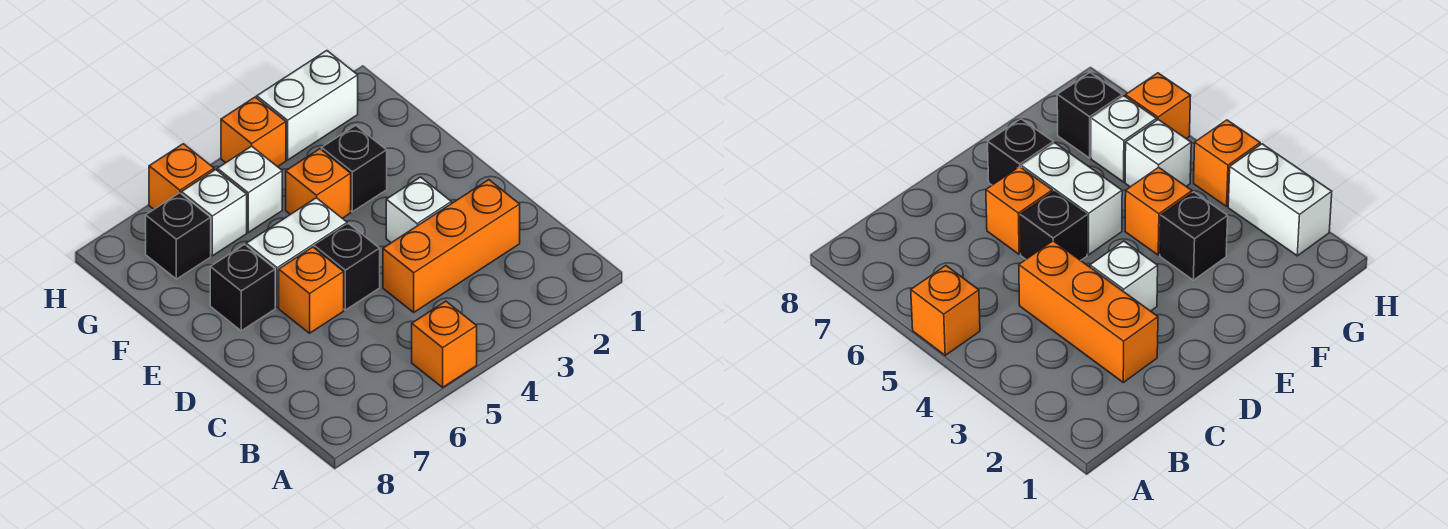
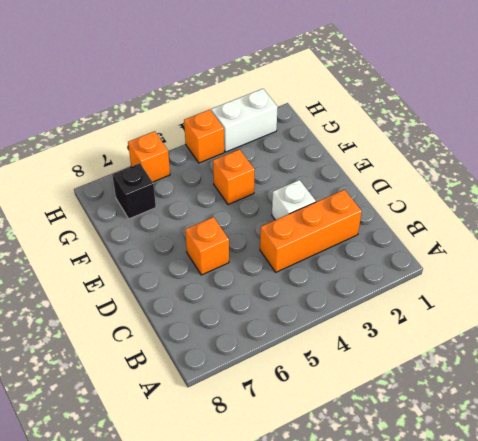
none -> orange brick A5 level 1
none -> black brick D5 level 1
none -> white brick E5:E6 level 1

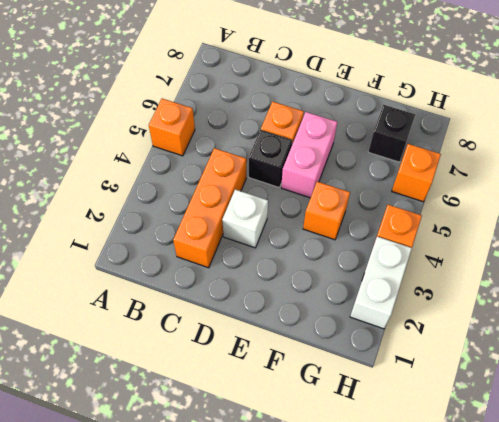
pink brick E5:E6 level 1 -> white brick E5:E6 level 1
none -> black brick E7 level 1
none -> black brick F3 level 1
none -> white brick G5 level 1

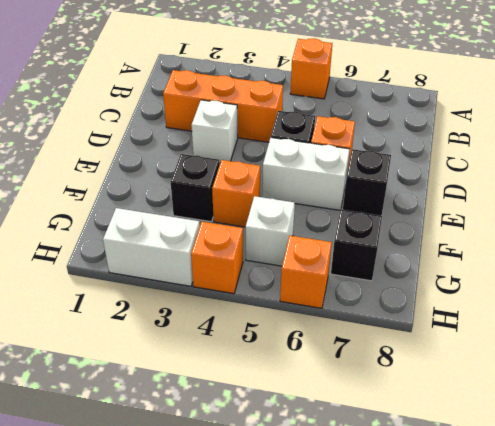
none -> white brick G6 level 1

